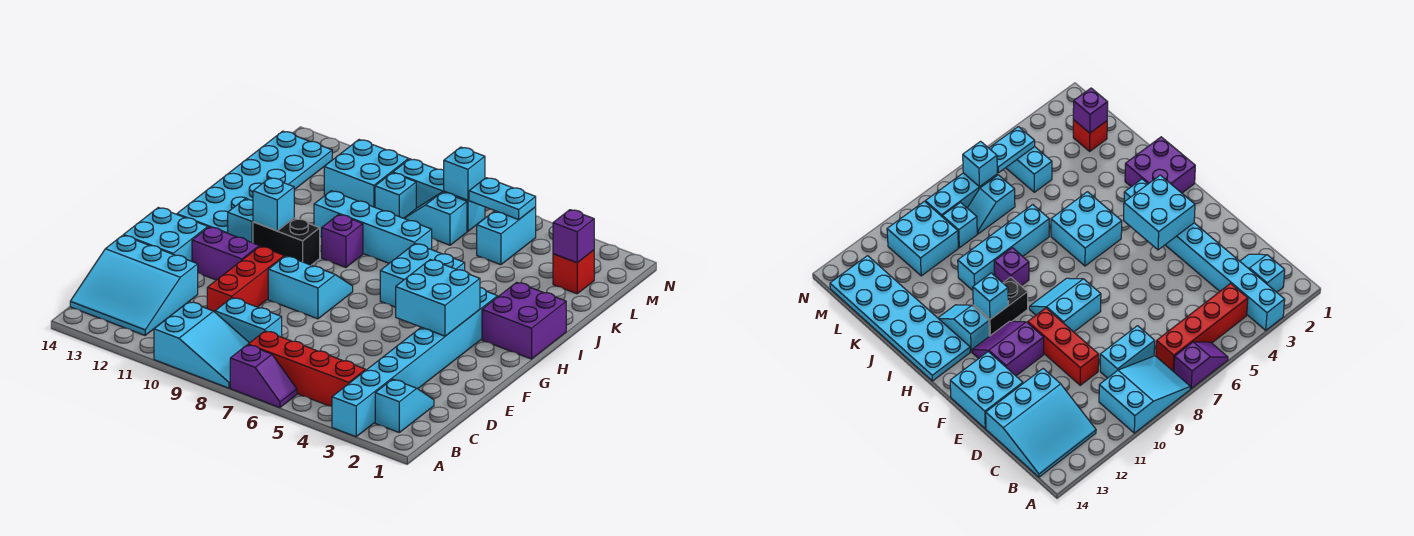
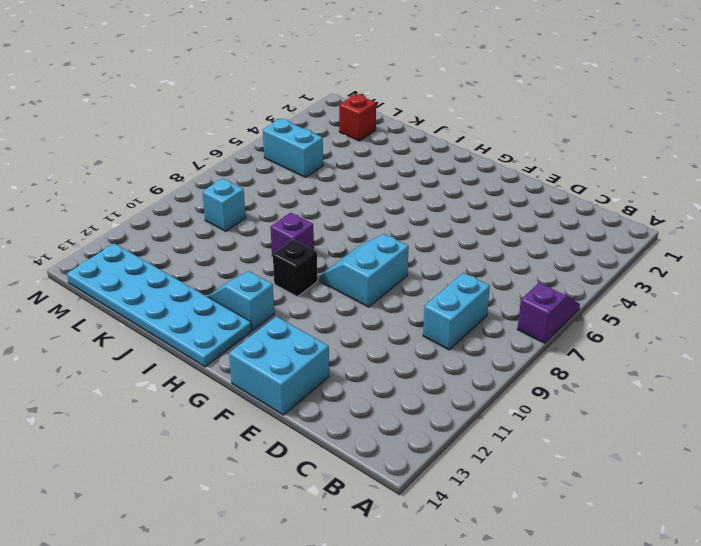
black brick H10 level 1 -> black brick H10:H11 level 1
none -> cyan brick A3:H3 level 1
none -> cyan slope A8:B10 level 1 top 10
none -> cyan slope B2:C2 level 1 top B

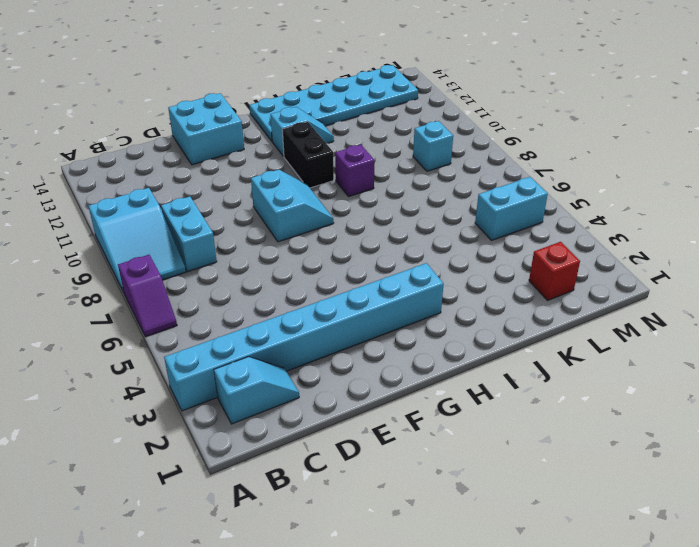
none -> red brick B4:B7 level 1
none -> cyan slope B12:D14 level 1 top D
none -> red brick D10:F10 level 1

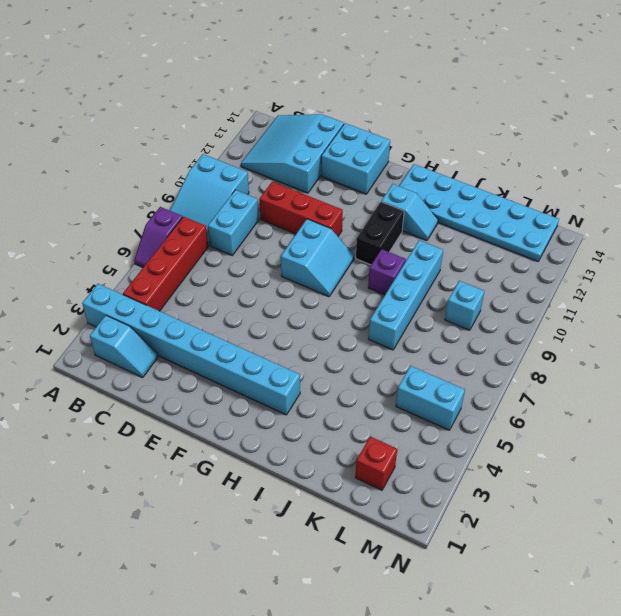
none -> purple slope F11:G12 level 1 top F
none -> purple brick H1:I2 level 1
none -> cyan brick H5:I6 level 1

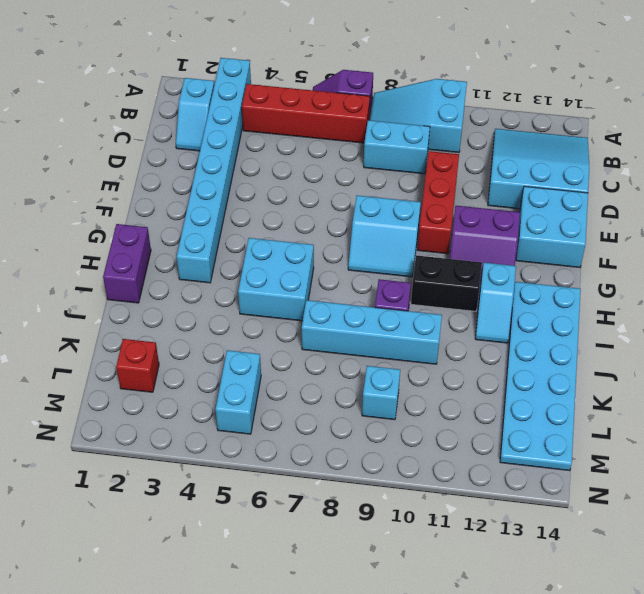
purple brick H1:I1 level 1 -> purple brick H1:I2 level 1
none -> cyan slope L7:L8 level 1 top 7
none -> cyan brick L10:M11 level 1
none -> cyan brick M7:M9 level 1

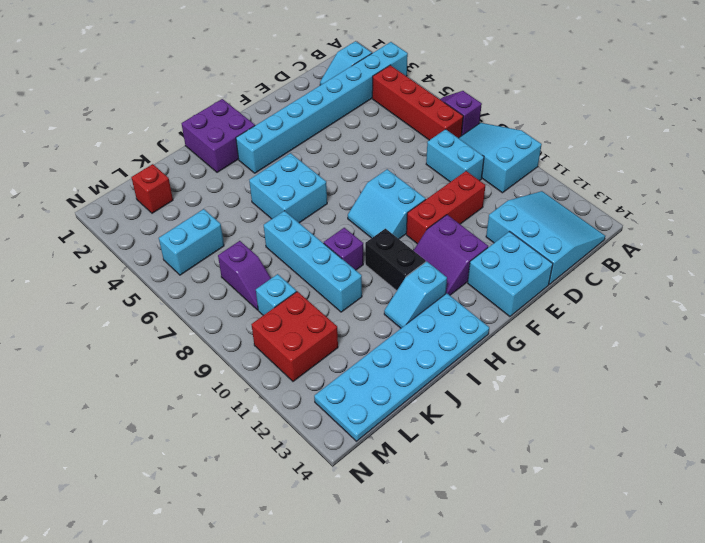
purple slope L7:L8 level 1 top 7 -> cyan slope L7:L8 level 1 top 7
red brick L10:M11 level 1 -> cyan brick L10:M11 level 1
none -> cyan brick M7:M9 level 1
none -> cyan brick F3:G4 level 2
none -> cyan brick H11 level 2

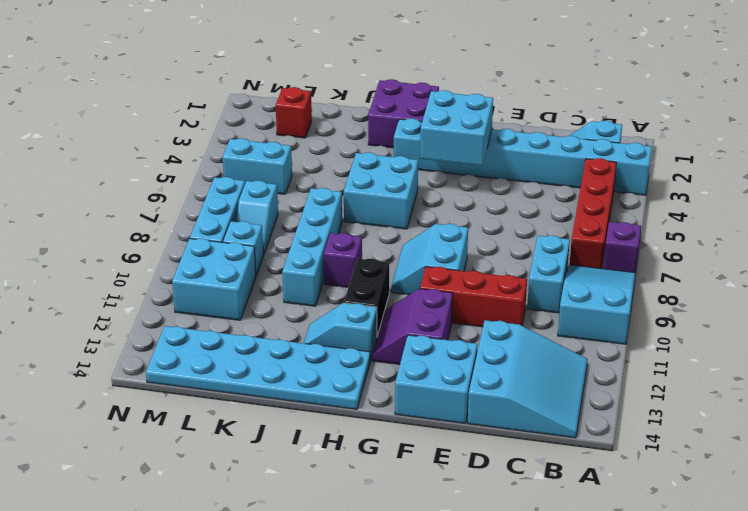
none -> cyan brick H11 level 2
none -> purple brick L2 level 2
none -> cyan plate M5:M6 level 2

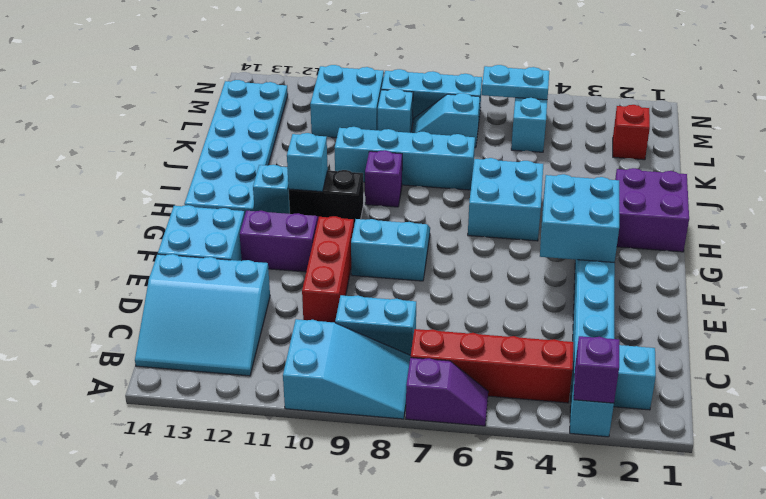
purple brick A3 level 2 -> purple brick L2 level 2
none -> cyan brick M7 level 2

